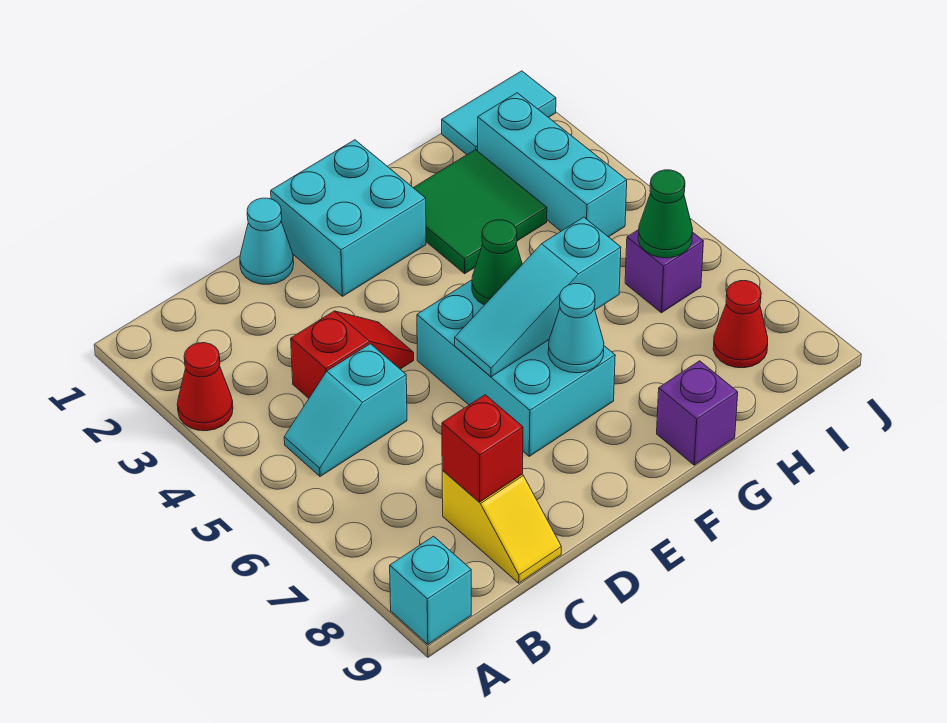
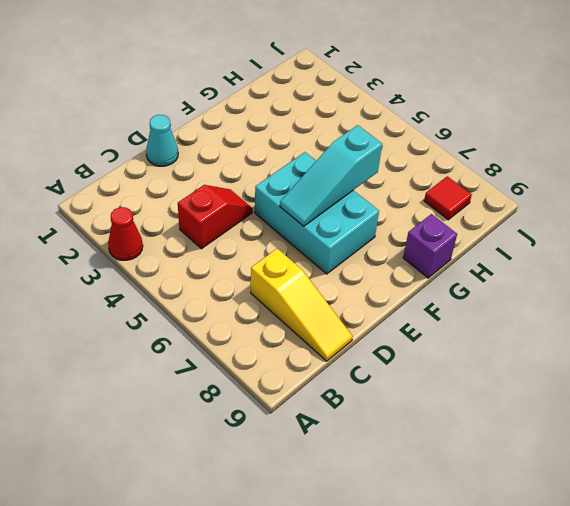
yellow slope C7:C9 level 1 top 7 -> yellow slope C8:C9 level 1 top 8
red tile I8 level 1 -> red cone I8 level 1
none -> cyan brick A9 level 1
none -> cyan slope B5:C5 level 1 top C
none -> cyan brick E1:F2 level 1

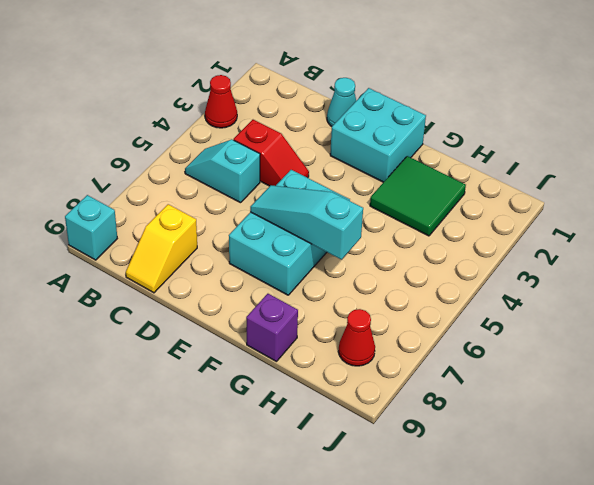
none -> cyan tile I1:J1 level 1
none -> cyan brick I2:I4 level 1
none -> purple brick I6 level 1

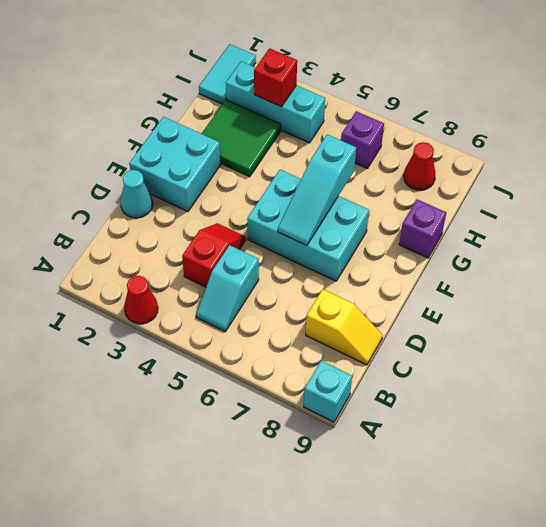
red brick I3 level 2 -> red brick C8 level 2
none -> green cone F5 level 2
none -> cyan cone F7 level 2
none -> green cone I6 level 2

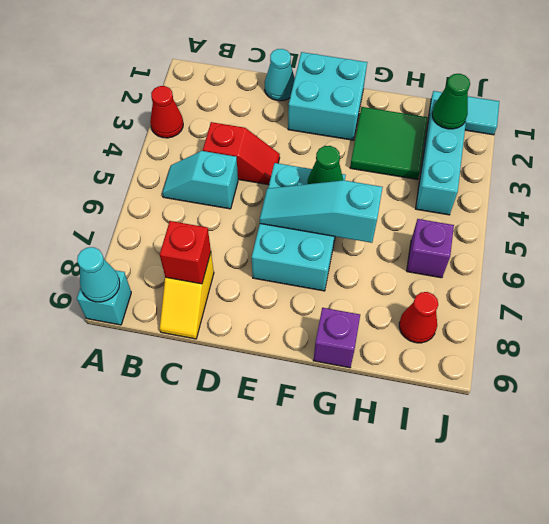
cyan cone A9 level 2 -> cyan cone F7 level 2
green cone I2 level 2 -> green cone I6 level 2

